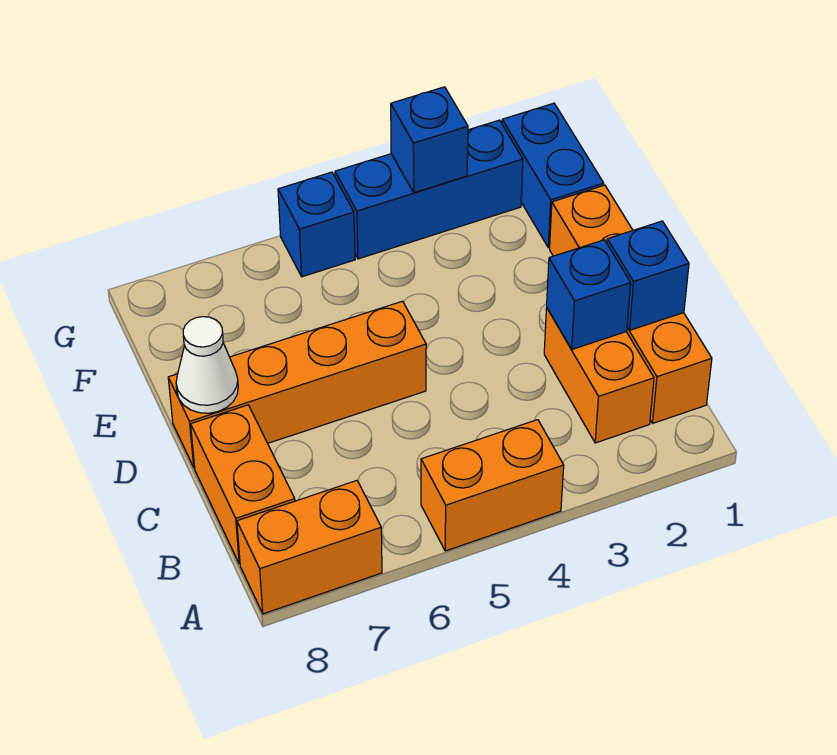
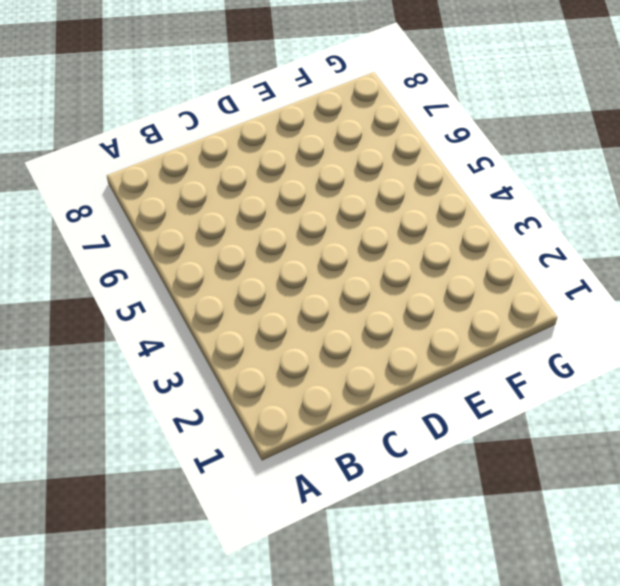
none -> orange brick A4:A5 level 1
none -> orange brick A7:A8 level 1
none -> orange brick B1:E1 level 1

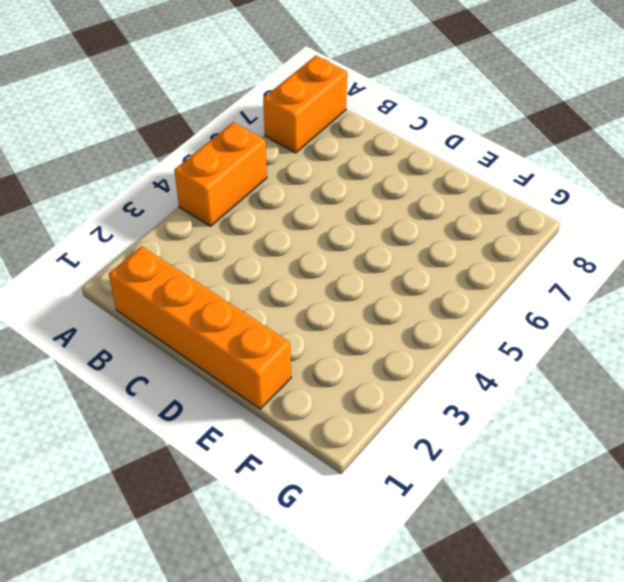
none -> orange brick B2:C2 level 1
none -> orange brick B8:C8 level 1
none -> orange brick D5:D8 level 1

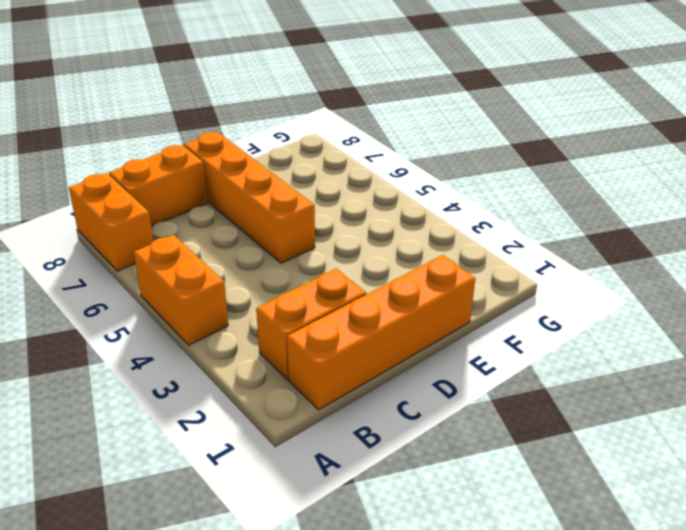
none -> blue brick F1:G1 level 1
none -> blue brick G2:G4 level 1
none -> blue brick G5 level 1

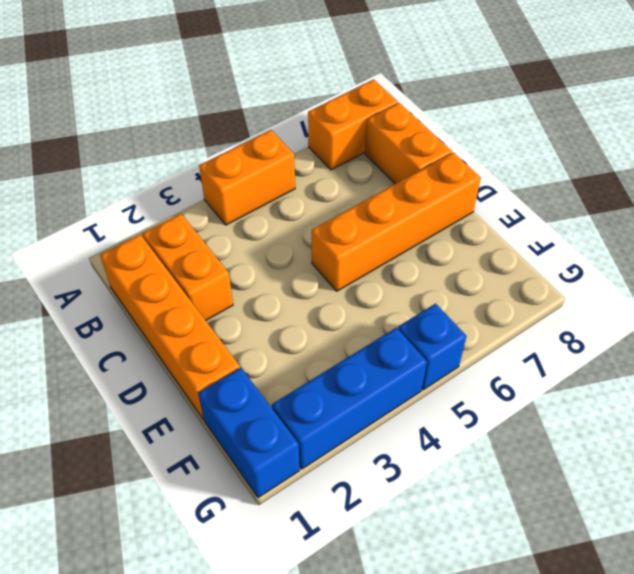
none -> blue brick C1 level 2
none -> blue brick C2 level 2
none -> white cone D8 level 2

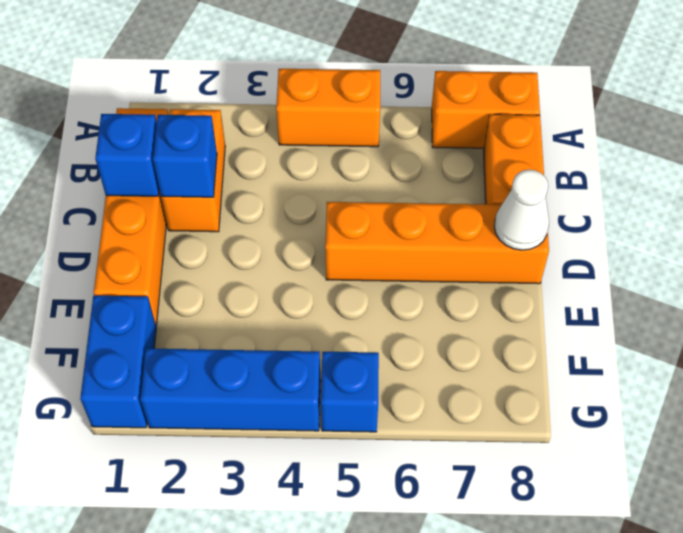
none -> blue brick G3 level 2

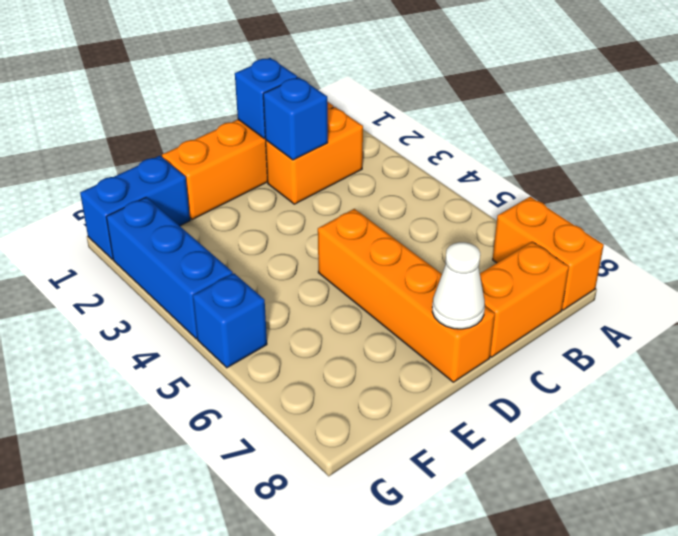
none -> orange brick A4:A5 level 1
none -> blue brick G3 level 2

